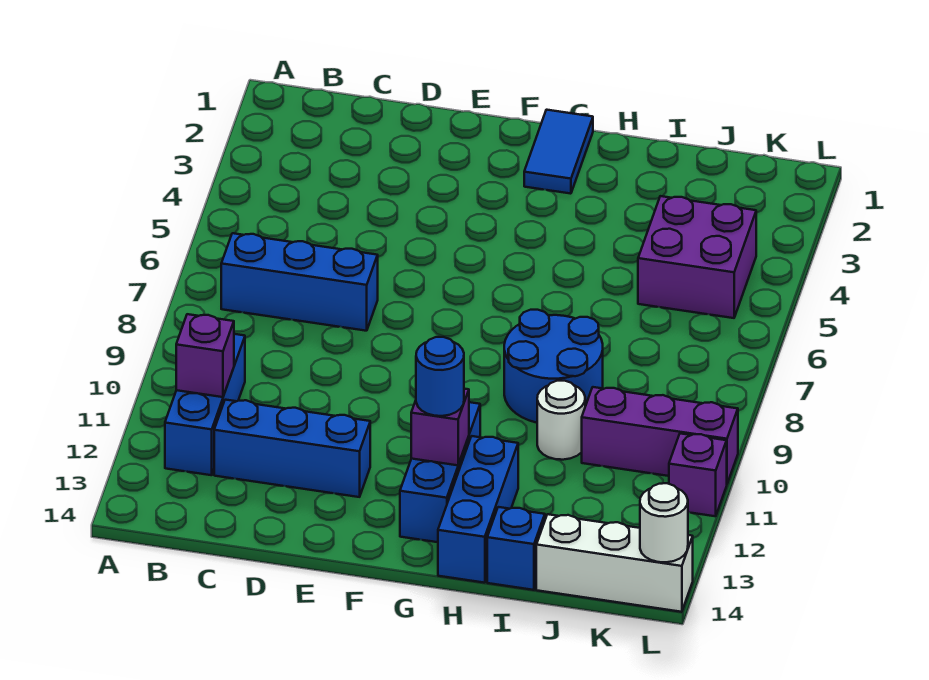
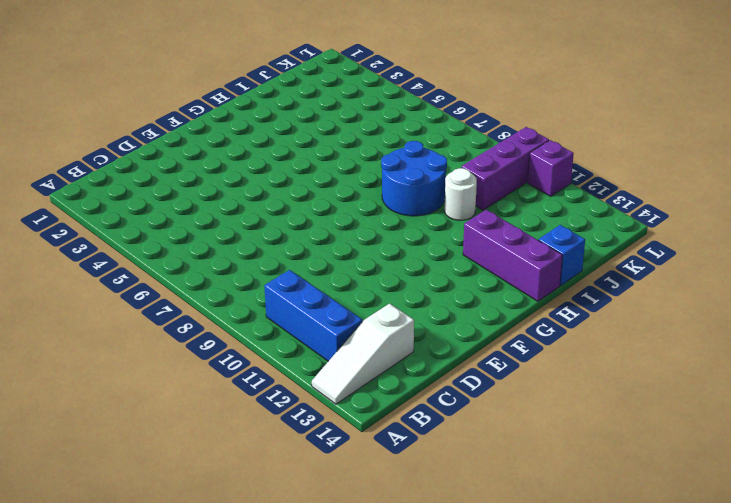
white slope A13:C13 level 1 top C -> none
purple brick H12:H14 level 1 -> blue brick H12:H14 level 1
none -> blue brick B7:D7 level 1
none -> blue brick C12:E12 level 1
none -> blue tile G1:G2 level 1

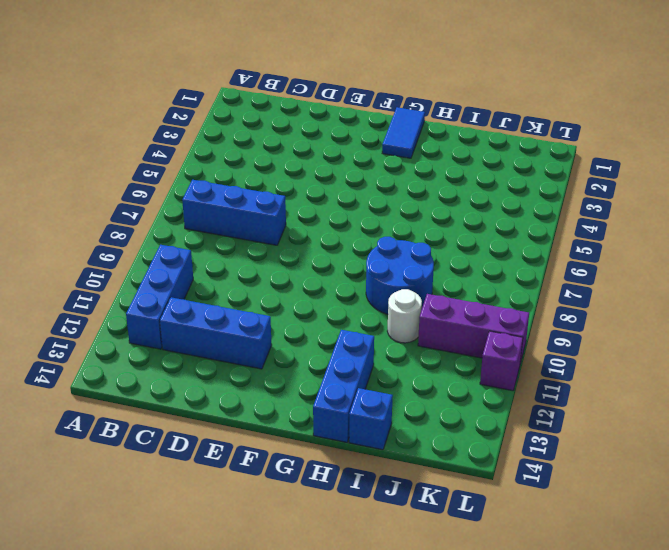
none -> blue brick G11:G13 level 1
none -> purple brick J4:K5 level 1
none -> white brick J14:L14 level 1

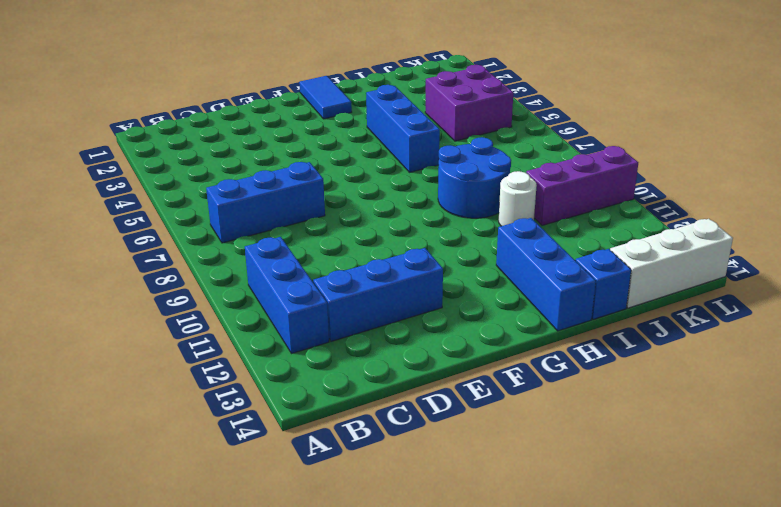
blue brick H4:H6 level 1 -> blue brick G11:G13 level 1
none -> purple brick L11 level 1
none -> purple brick B11 level 2
none -> purple brick G12 level 2

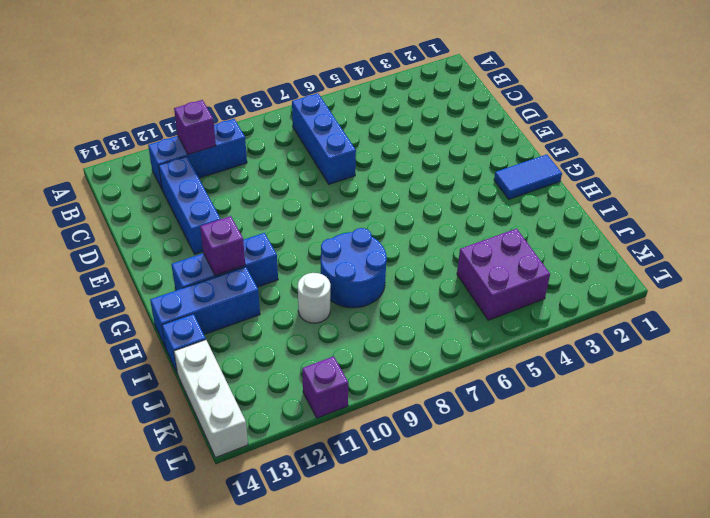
none -> purple brick J10:L10 level 1
none -> white round brick L14 level 2
none -> blue round brick G12 level 3

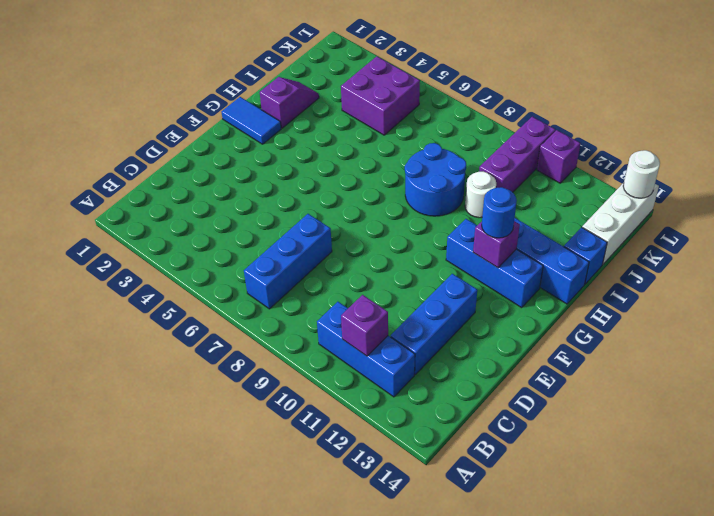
purple slope H2:I2 level 1 top H -> none

